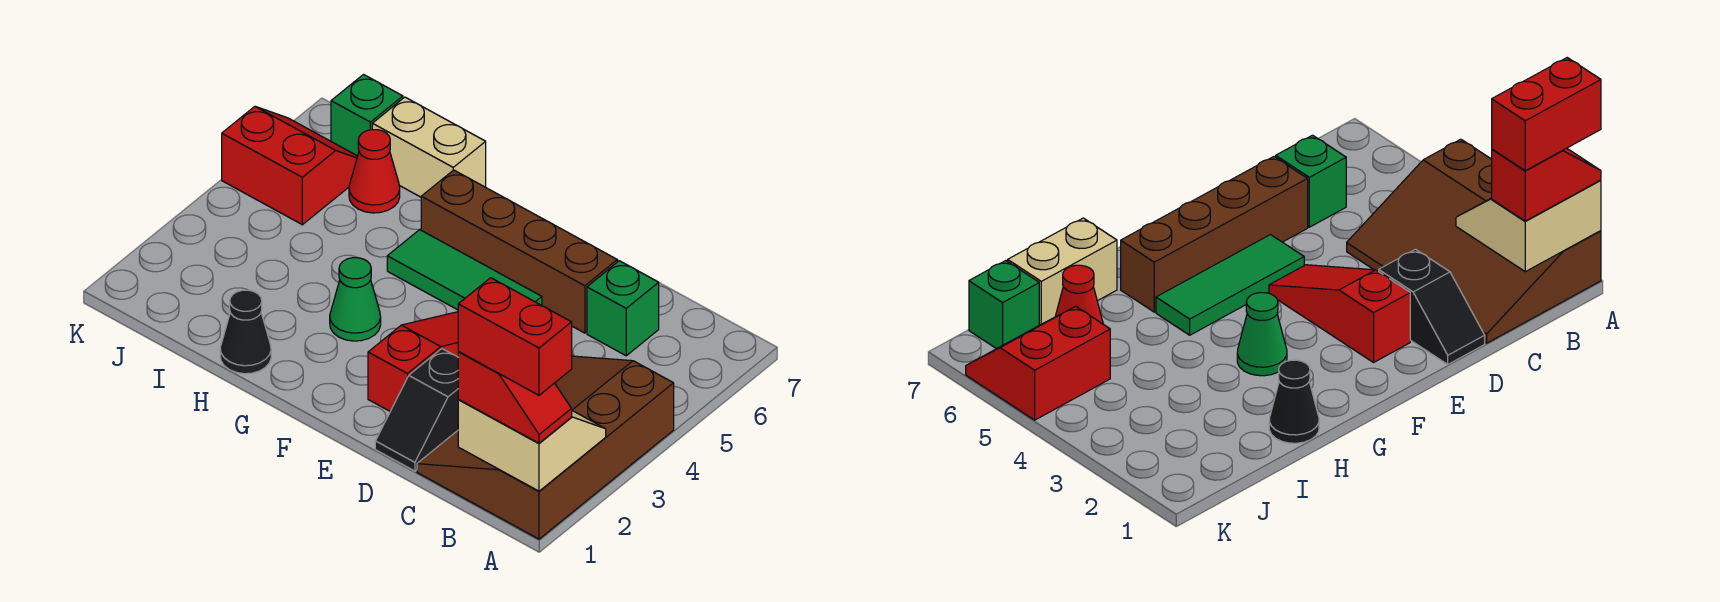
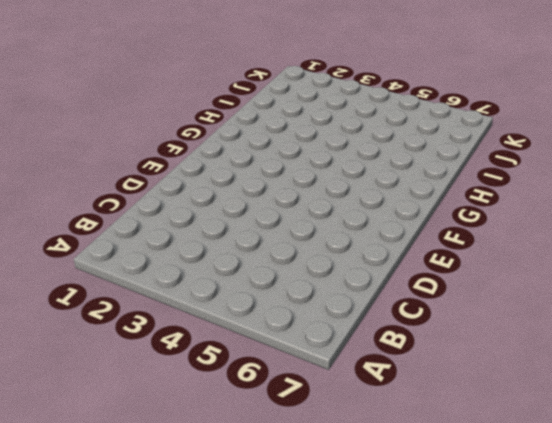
none -> brown slope A1:C4 level 1 top A
none -> green brick C6 level 1
none -> black slope D1:D2 level 1 top 2

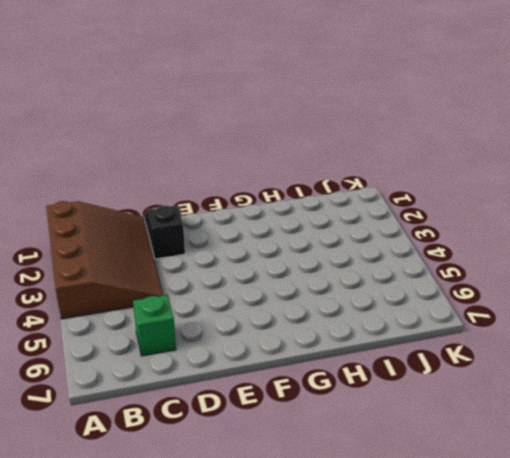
none -> brown brick D6:G6 level 1
none -> red slope E2:E4 level 1 top 2
none -> green tile E5:G5 level 1

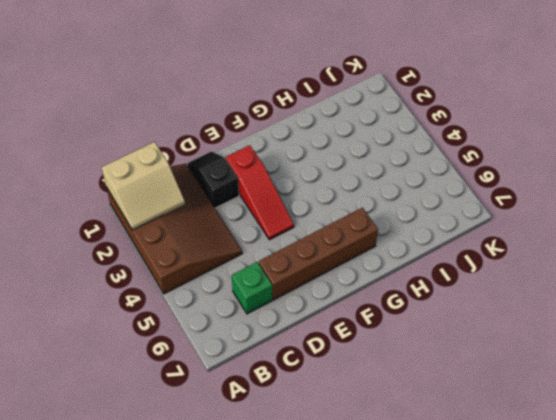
none -> green tile E5:G5 level 1
none -> green cone G3 level 1
none -> black cone H1 level 1

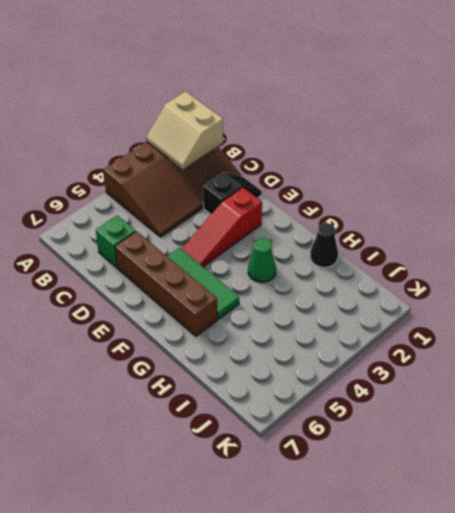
none -> tan brick H7:I7 level 1
none -> red cone I6 level 1
none -> red slope J5:K6 level 1 top 5

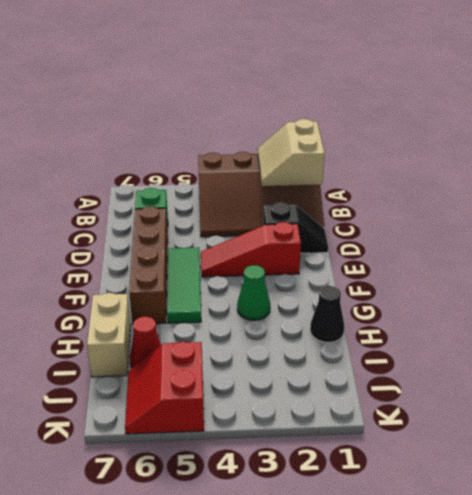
none -> green brick J7 level 1
none -> red slope A1:B1 level 3 top B
none -> red brick A1:B1 level 4

